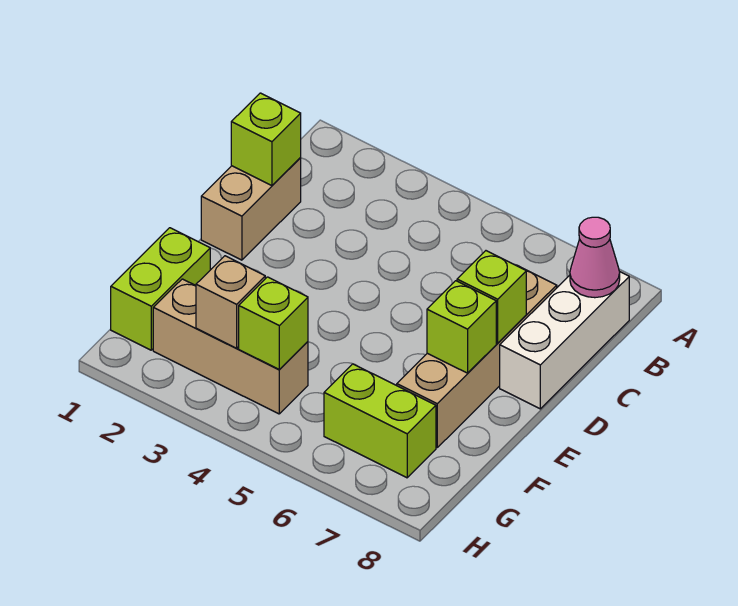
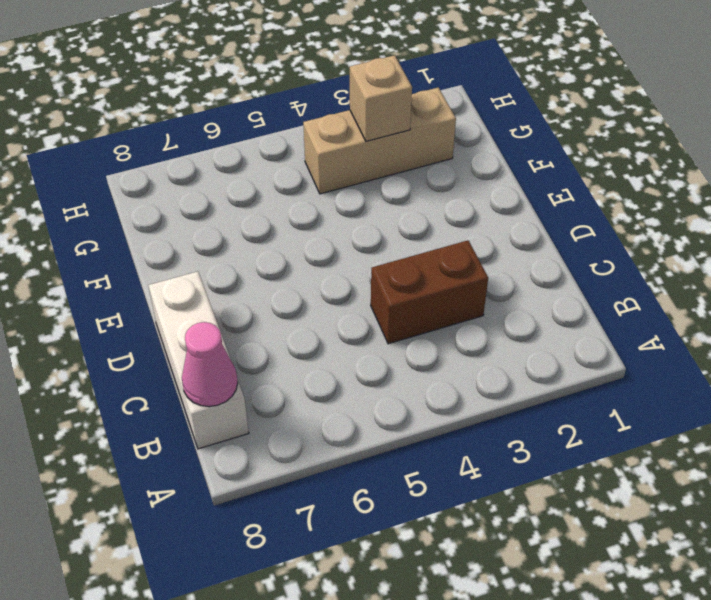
brown brick C3:C4 level 1 -> none
none -> tan brick C1:D1 level 1
none -> tan brick C7:F7 level 1
none -> lime brick F1:G1 level 1

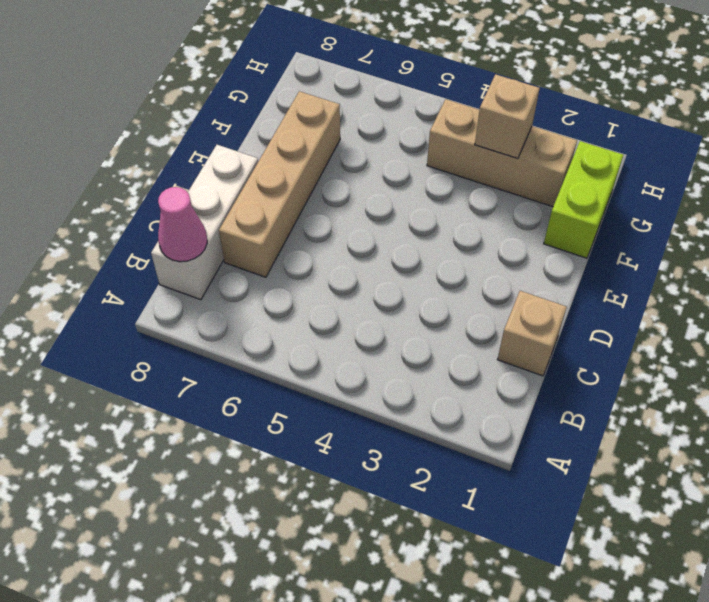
tan brick C1 level 1 -> tan brick C1:D1 level 1
none -> lime brick G6:G7 level 1
none -> lime brick C1 level 2
none -> lime brick D7 level 2

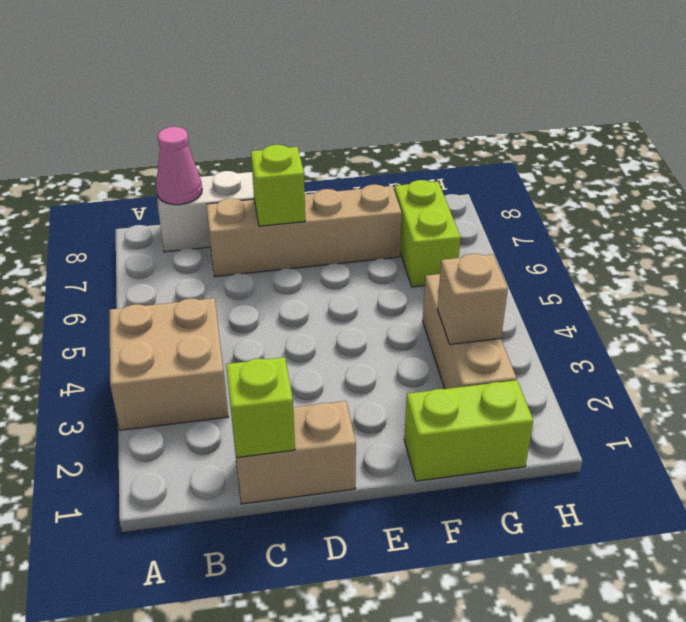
tan brick A3:B4 level 1 -> none
none -> lime brick E7 level 2
none -> lime brick G4 level 2

